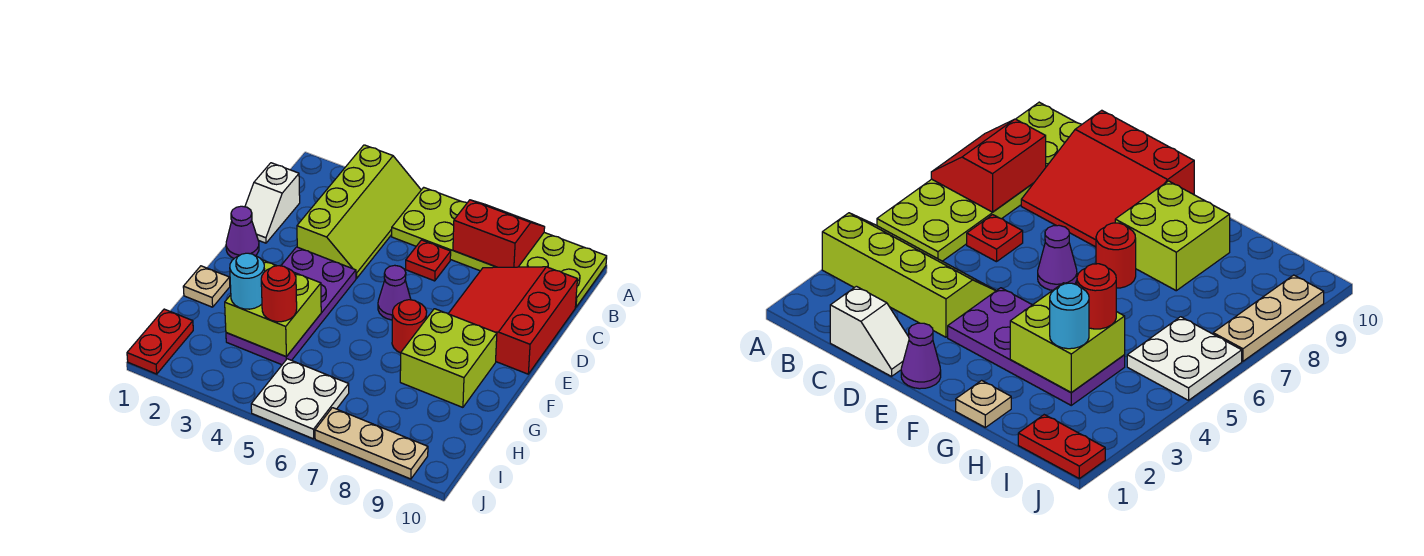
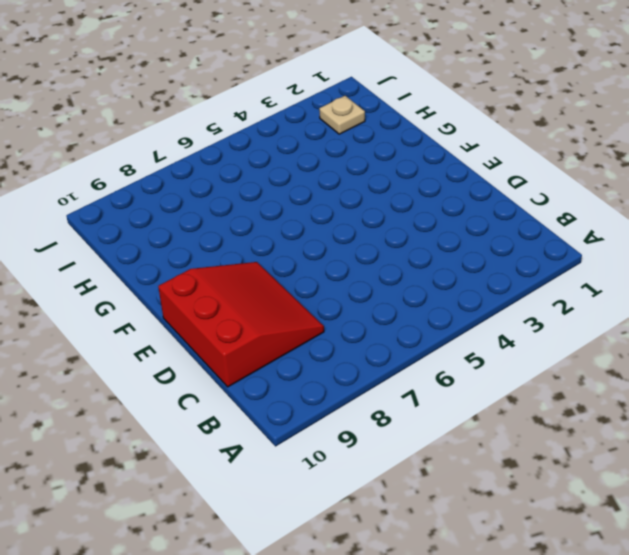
tan plate I2 level 1 -> tan plate G1 level 1
none -> lime slope A3:D4 level 1 top 3
none -> lime plate A5:B10 level 1
none -> white slope C1:D1 level 1 top C

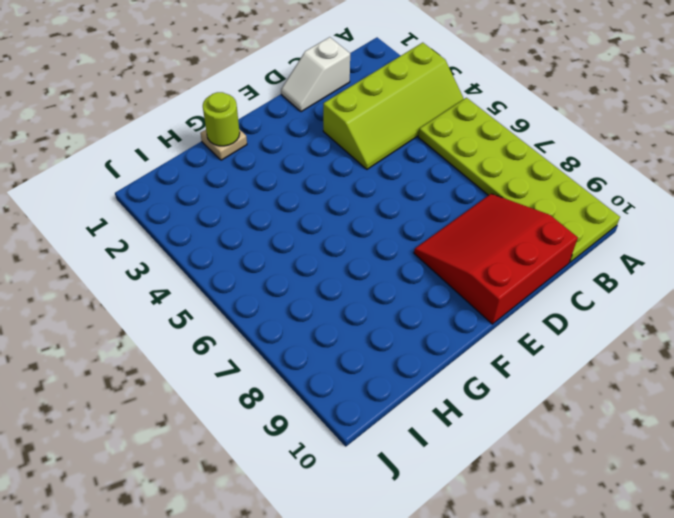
lime round brick G1 level 2 -> none
none -> red plate C6 level 1
none -> purple cone E1 level 1
none -> purple plate E3:H4 level 1

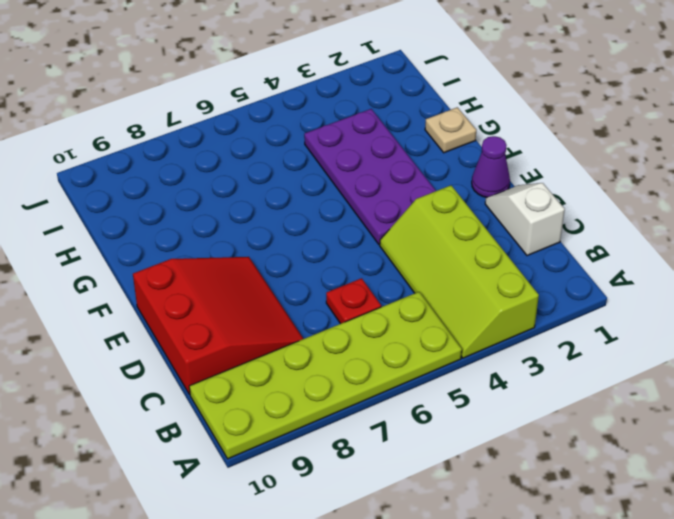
none -> purple cone E6 level 1
none -> red round brick F7 level 1
none -> lime brick F8:G9 level 1

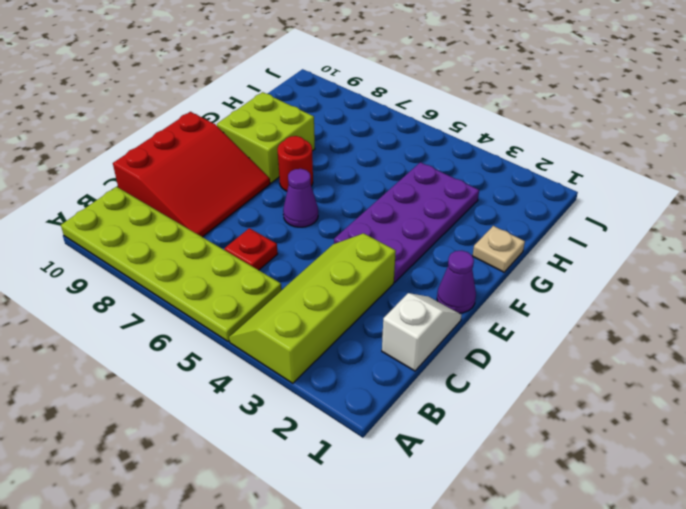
none -> red plate I1:J1 level 1
none -> white plate I5:J6 level 1
none -> tan plate J7:J9 level 1

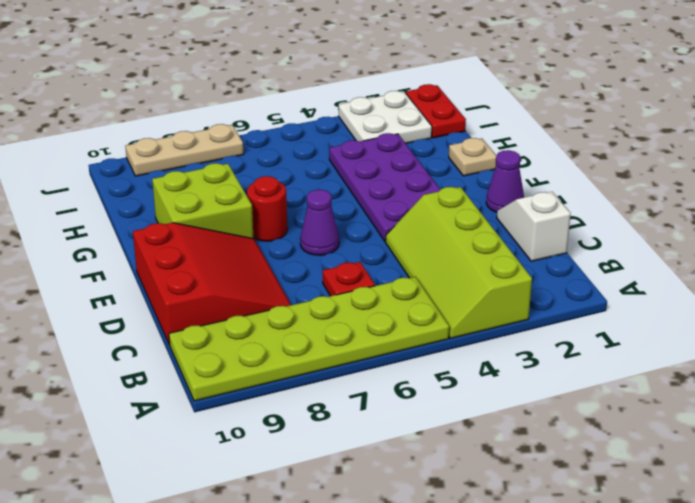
white plate I2:J3 level 1 -> white plate I5:J6 level 1
none -> red slope A7:B8 level 2 top B
none -> lime brick G3:H4 level 2
none -> cyan round brick H3 level 3

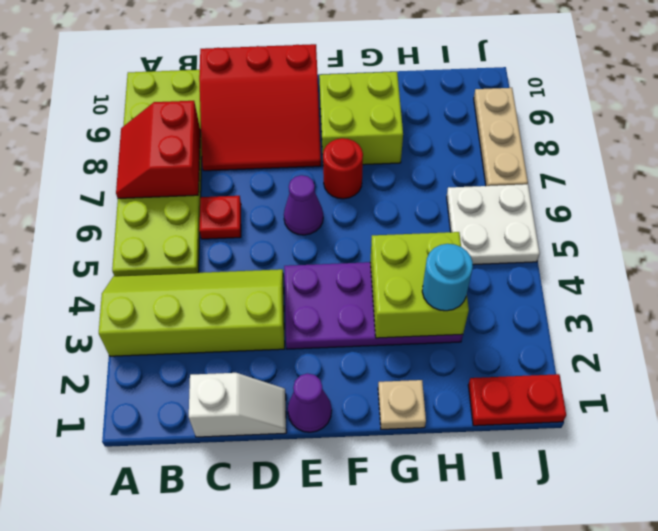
none -> red round brick H4 level 3

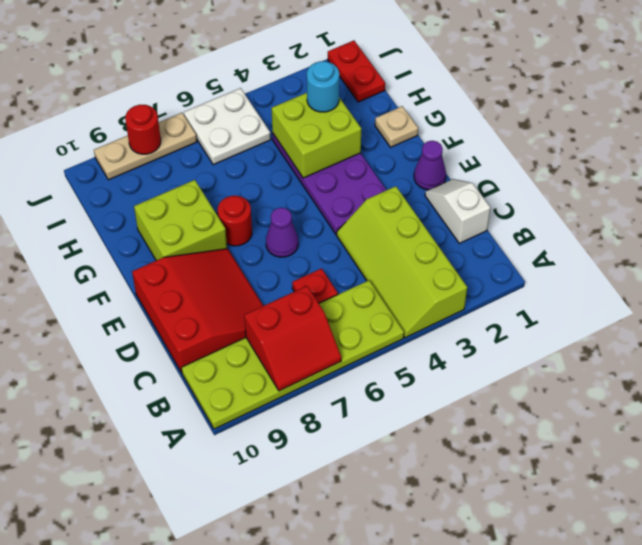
red round brick J8 level 2 -> red round brick H4 level 3

